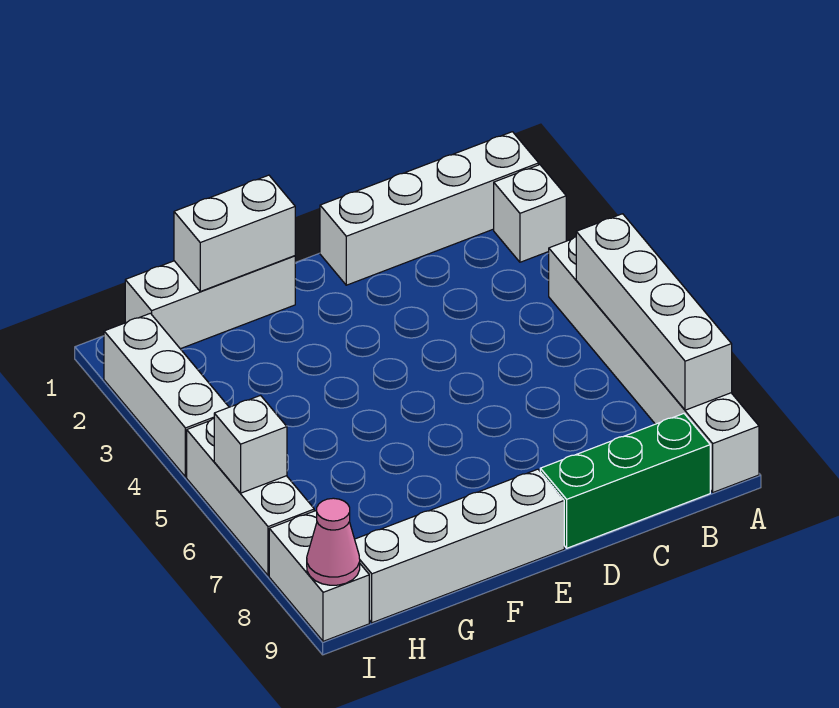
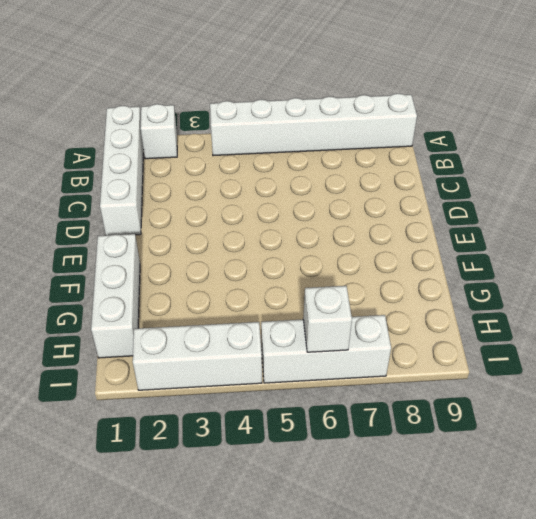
none -> green brick B9:D9 level 1
none -> white brick E9:H9 level 1
none -> white brick I8:I9 level 1

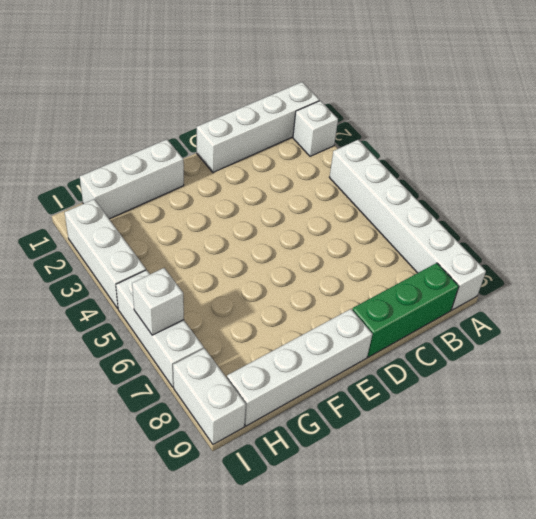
none -> white brick A5:A8 level 2
none -> white brick F1:G1 level 2
none -> pink cone I9 level 2

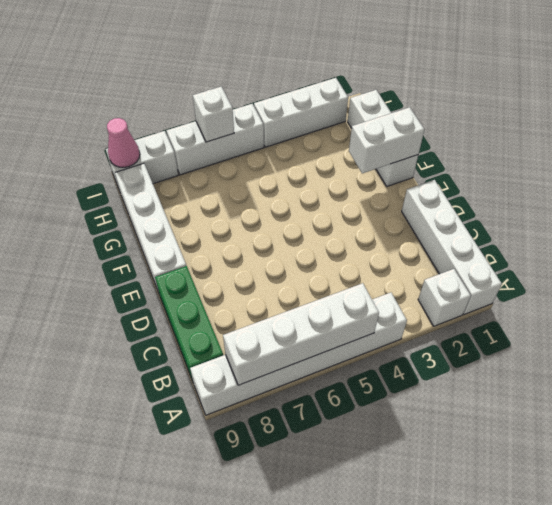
white brick F1:F2 level 2 -> white brick F1:G1 level 2

